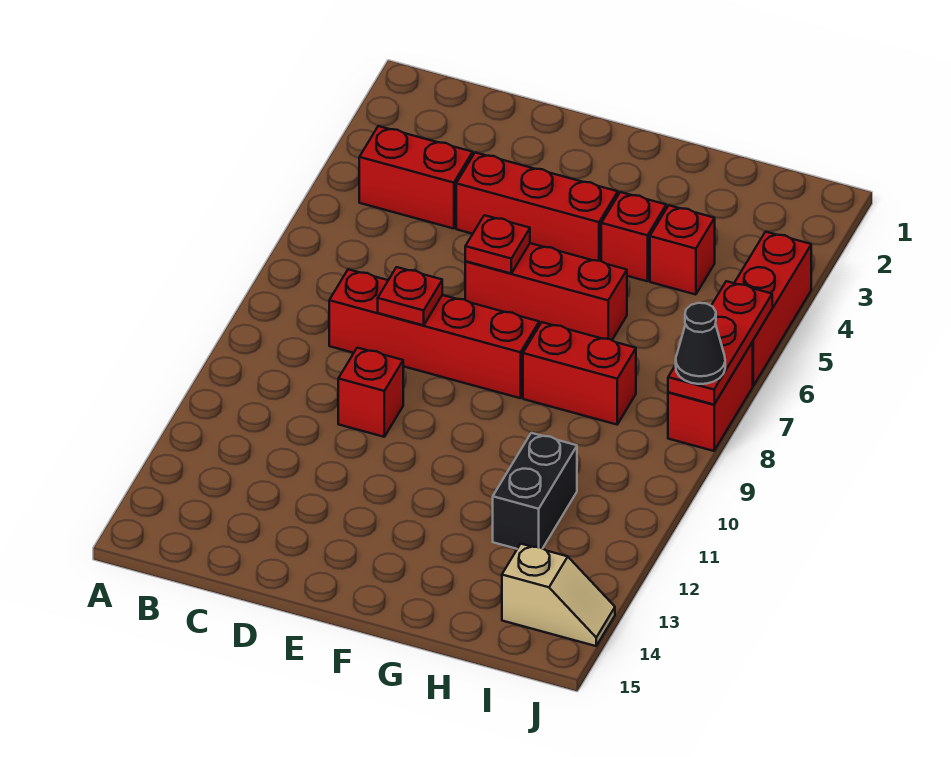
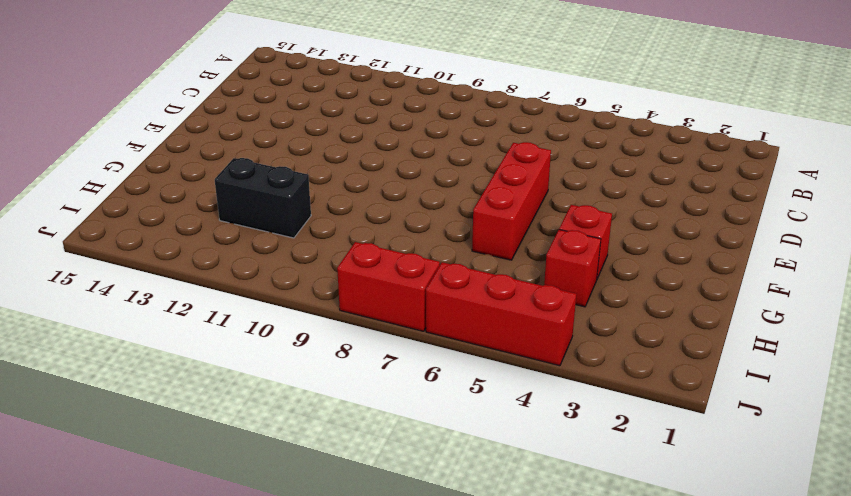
none -> red brick B4:C4 level 1
none -> red brick C8:F8 level 1
none -> red brick D4:F4 level 1

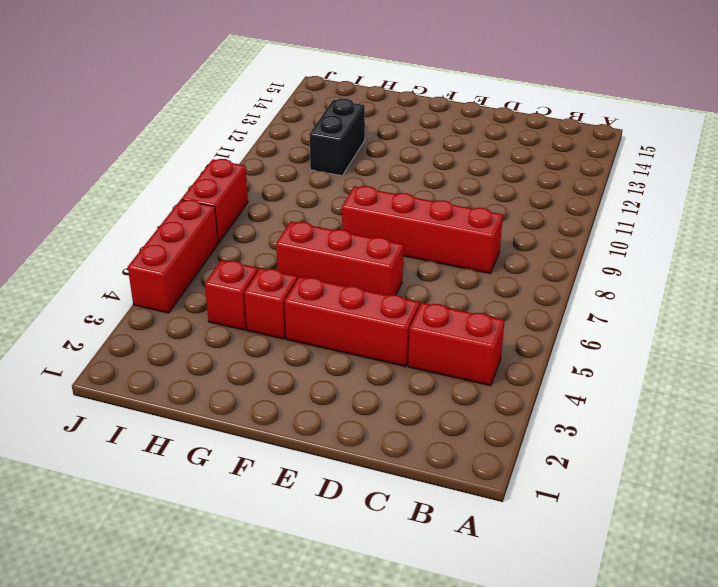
none -> red brick D10 level 1
none -> red brick G8:H8 level 1
none -> tan slope I14:J14 level 1 top I

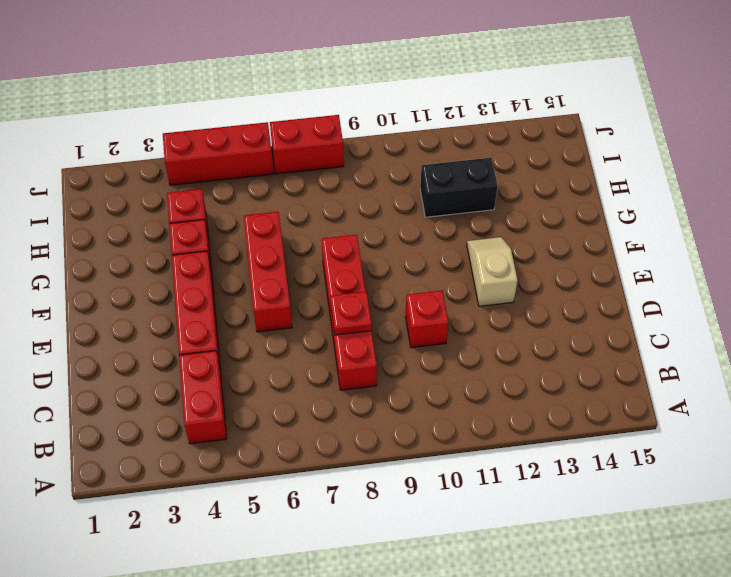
tan slope E12:F12 level 1 top E -> tan slope I14:J14 level 1 top I
none -> red brick G8:H8 level 1
none -> red plate E6 level 2
none -> red plate J6:J8 level 2

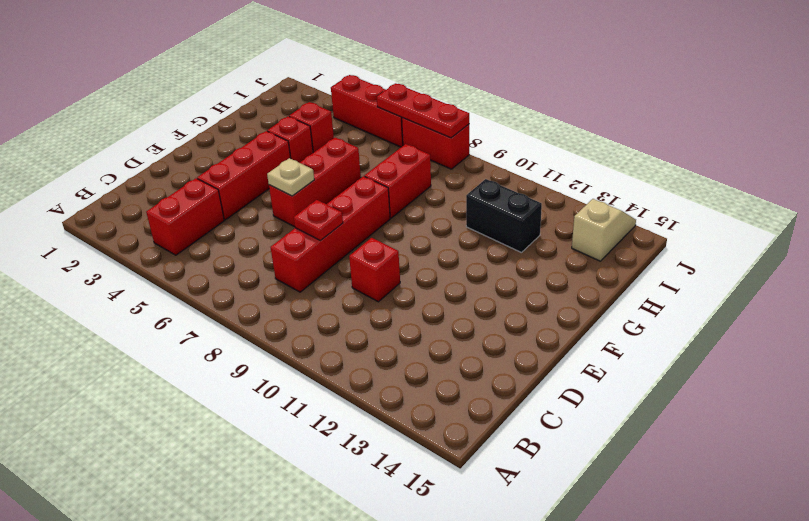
tan plate E6 level 2 -> red plate E6 level 2
none -> black cone J8 level 3

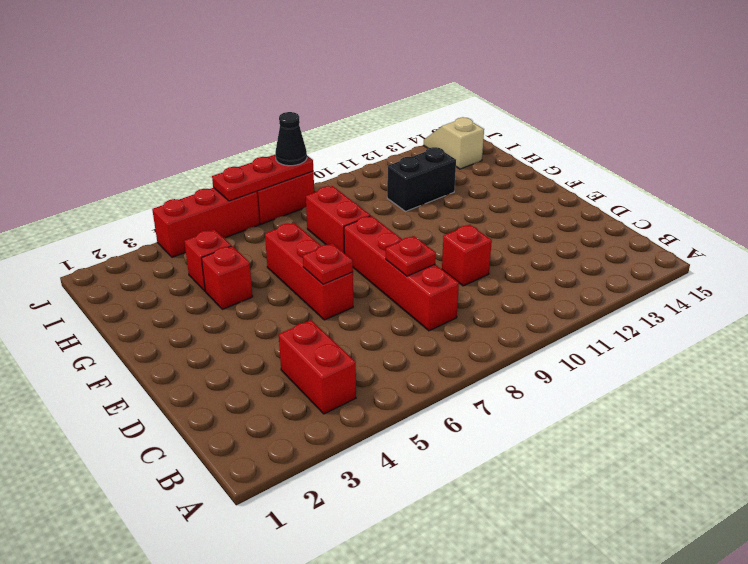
none -> red brick D4:F4 level 1

